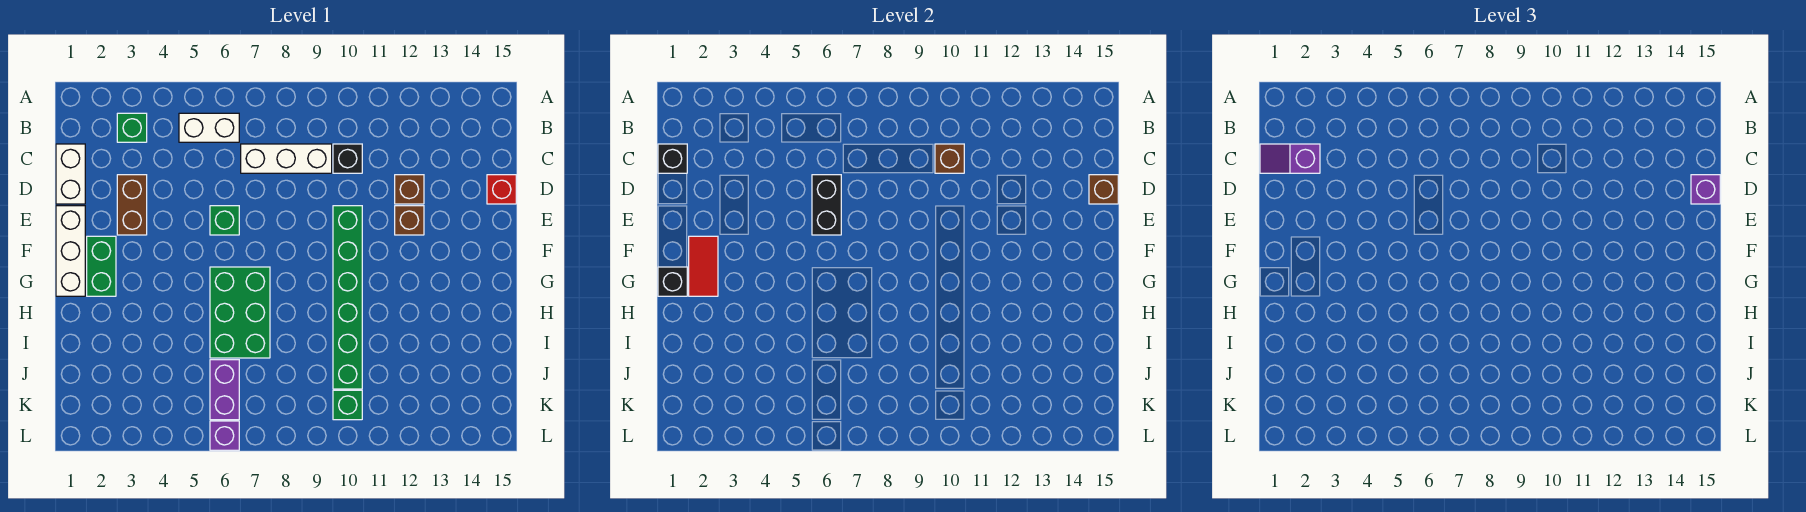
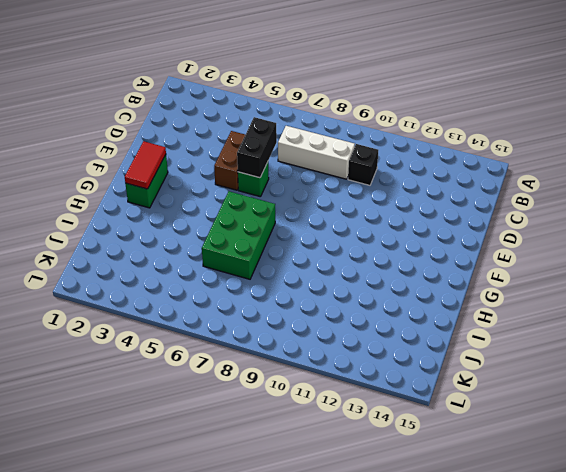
brown brick D5:E5 level 1 -> brown brick D3:E3 level 1
none -> green brick B3 level 1
none -> white brick B5:B6 level 1
none -> white brick C1:D1 level 1

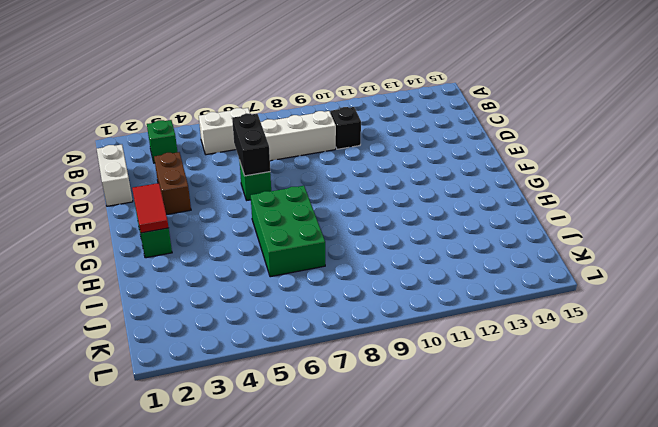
none -> brown brick D12 level 1
none -> red brick D15 level 1
none -> white brick E1:G1 level 1

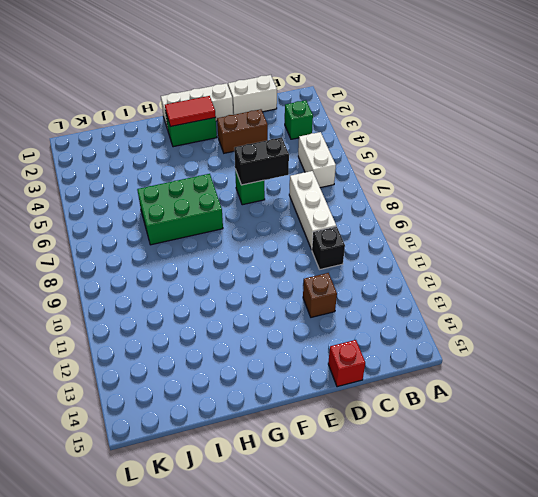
none -> green brick E10:J10 level 1
none -> brown brick E12 level 1
none -> purple brick J6:K6 level 1

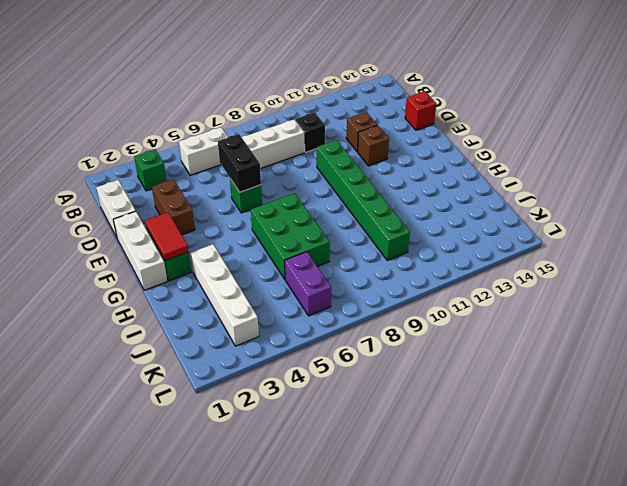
white brick H3:K3 level 1 -> none
none -> green brick K10 level 1
none -> purple brick L6 level 1
none -> black brick C1 level 2

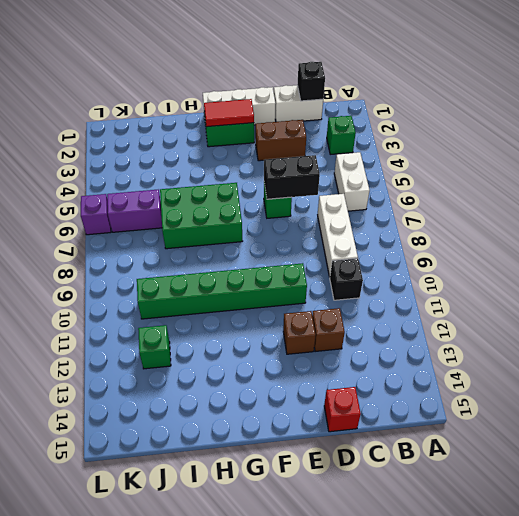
green brick J12 level 1 -> green brick K10 level 1
none -> brown brick C10 level 2
none -> brown brick D15 level 2
none -> black brick G1 level 2

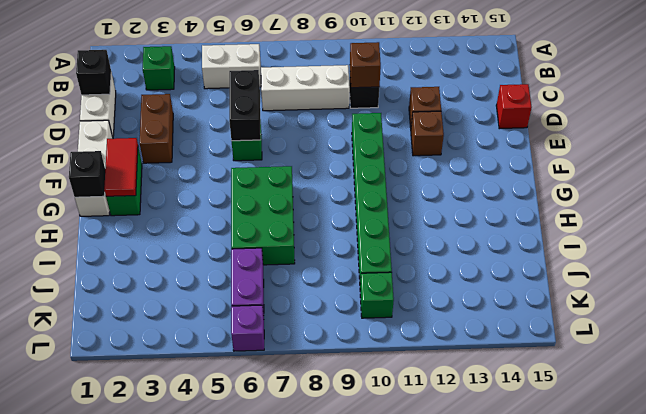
none -> brown brick D15 level 2
none -> purple slope C1:C2 level 3 top 2
none -> purple brick D15 level 3

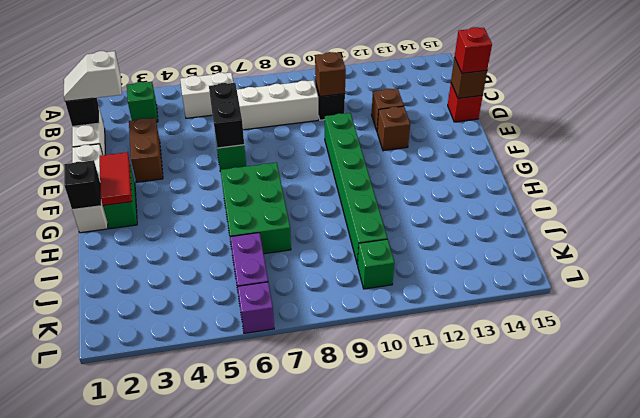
white slope C1:C2 level 3 top 2 -> purple slope C1:C2 level 3 top 2
red brick D15 level 3 -> purple brick D15 level 3

